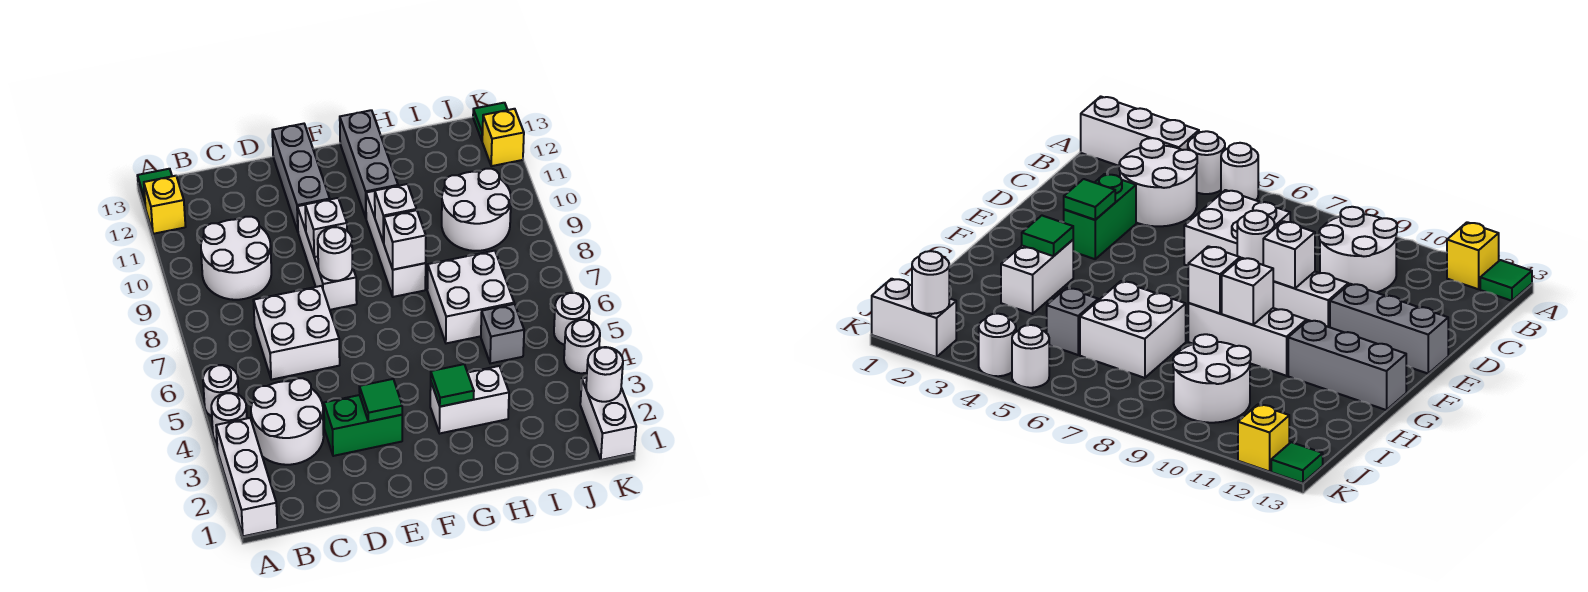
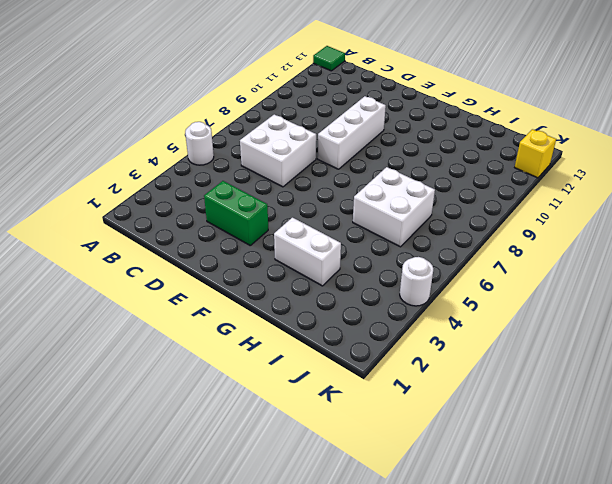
none -> white brick A1:A3 level 1
none -> white round brick A4 level 1
none -> yellow brick A12 level 1

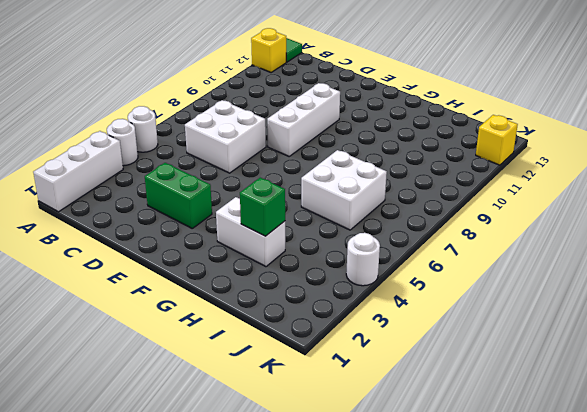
green brick H3 level 2 -> none
none -> white round brick B3:C4 level 1
none -> white round brick B9:C10 level 1
none -> grey brick E11:E13 level 1

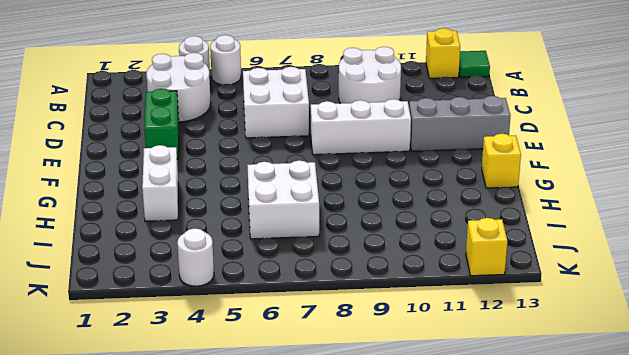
yellow brick G13 level 1 -> grey brick G11:G13 level 1
none -> white brick A1:A3 level 1
none -> white brick G8:G10 level 1
none -> grey brick I5 level 1

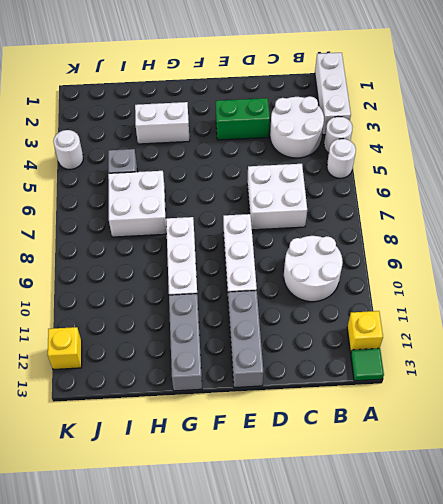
none -> white round brick I9:J10 level 1
none -> white brick K1:K2 level 1
none -> white round brick K5 level 1

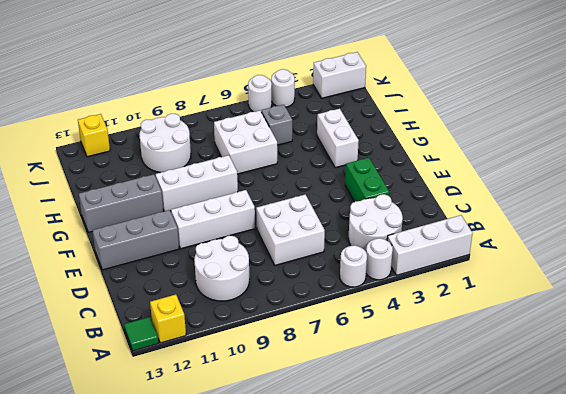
none -> green tile K13 level 1
none -> green tile E3 level 2
none -> white round brick E8 level 2

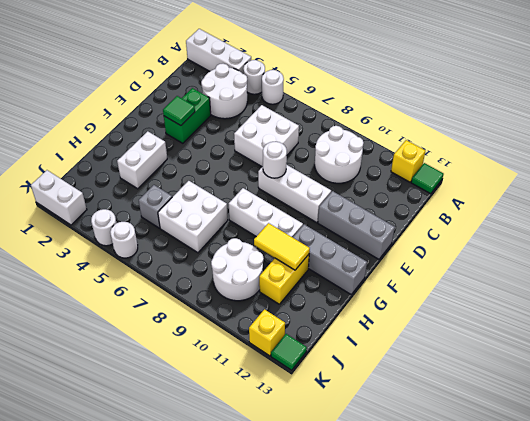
yellow tile H10:H11 level 2 -> none
yellow brick H11:I11 level 1 -> none
none -> white brick E9 level 2
none -> green tile G3 level 2
none -> white brick G8 level 2

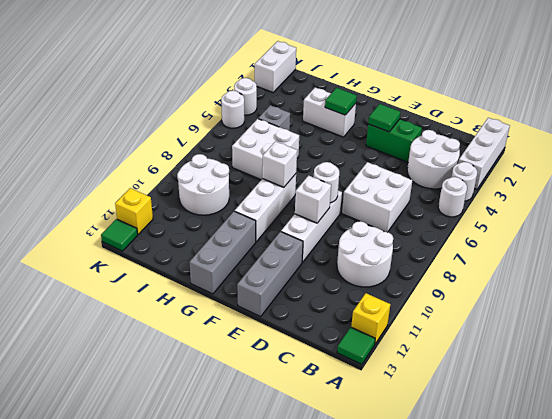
none -> white brick G9 level 2
none -> white round brick K2 level 2

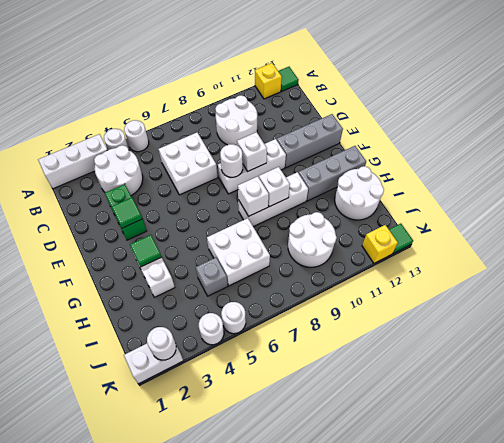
white round brick H12:I13 level 1 -> none

